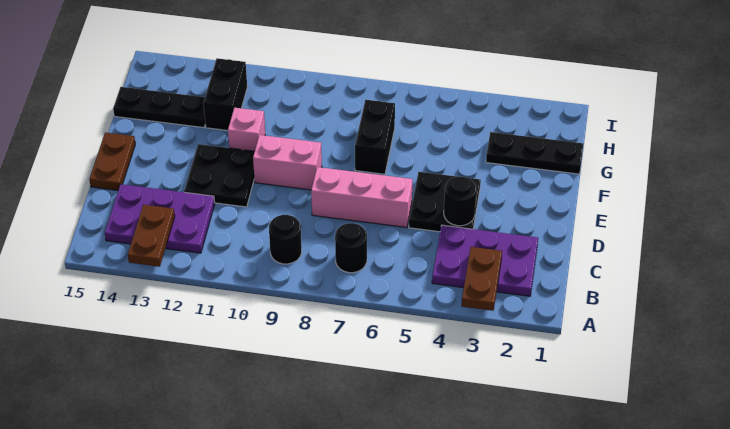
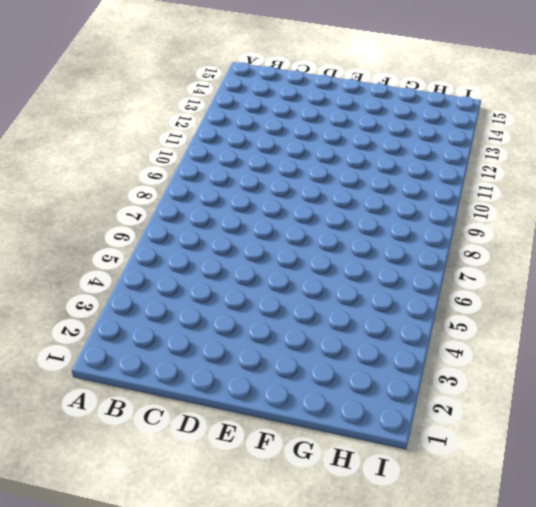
none -> purple plate B2:C4 level 1
none -> black round brick B7 level 1
none -> black round brick B9 level 1

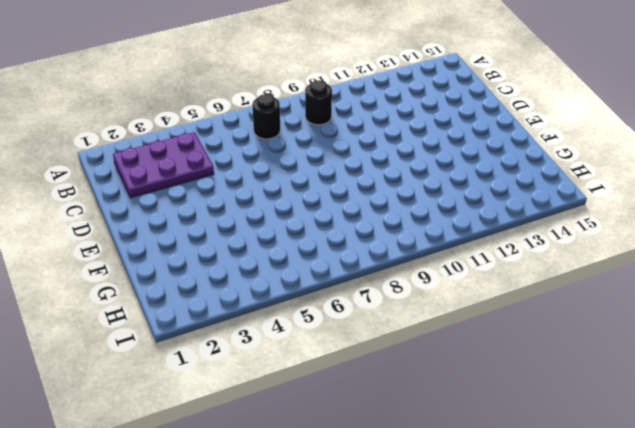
none -> purple plate B12:C14 level 1
none -> black plate D4:E5 level 1
none -> pink brick D6:D8 level 1

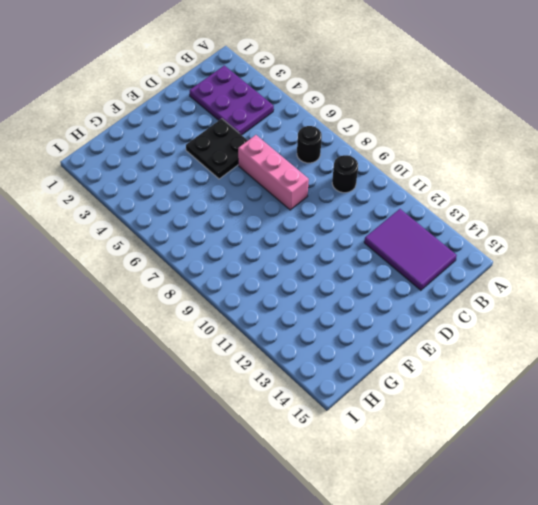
purple tile B12:C14 level 1 -> purple plate B12:C14 level 1
none -> black plate D11:E12 level 1
none -> brown plate D15:E15 level 1
none -> pink brick E9:E10 level 1

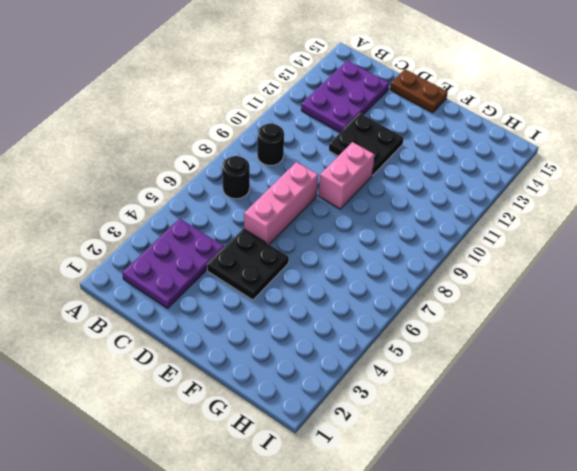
none -> black brick F7:G7 level 1
none -> pink brick F11 level 1
none -> black plate G1:G3 level 1

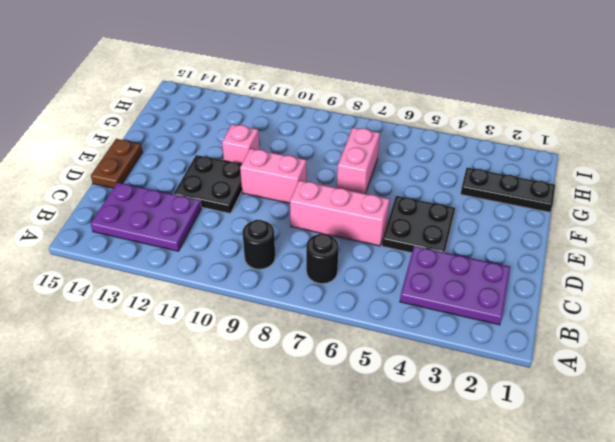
pink brick F7:G7 level 1 -> black brick F7:G7 level 1
none -> black brick G12:H12 level 1
none -> black plate G13:G15 level 1
none -> brown plate A3:B3 level 2

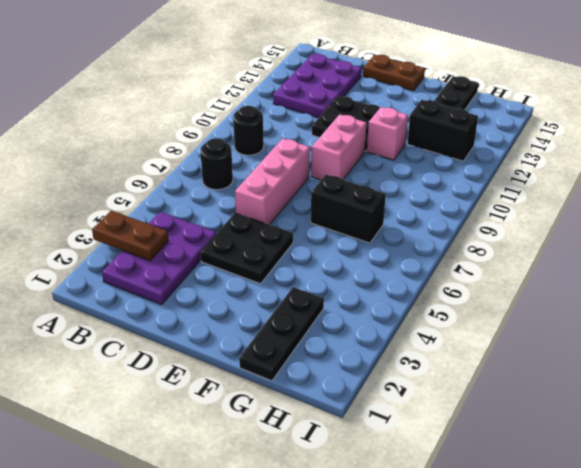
none -> brown plate A13:B13 level 2
none -> black round brick D4 level 2

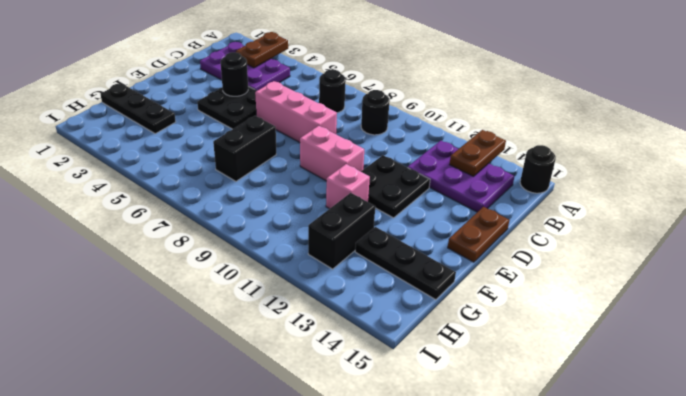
black round brick A15 level 1 -> none

